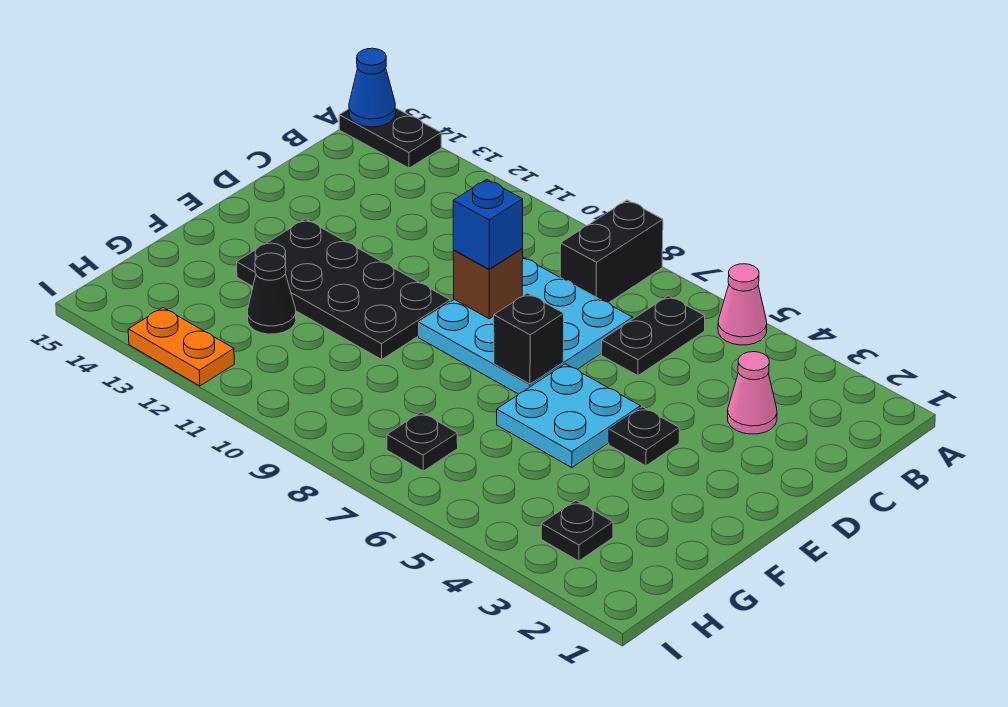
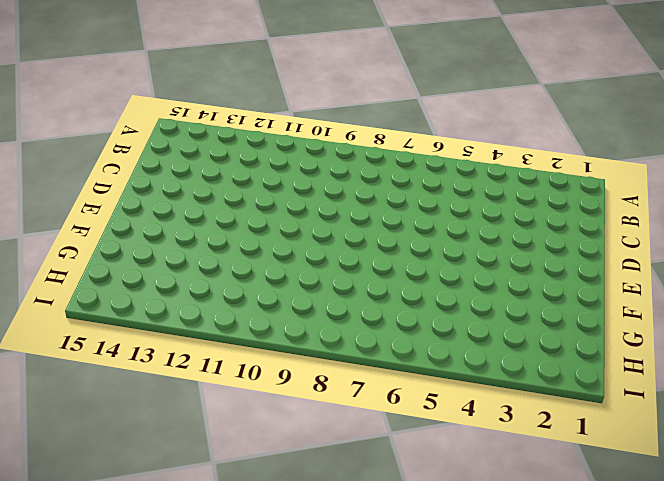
none -> pink cone A5 level 1
none -> black brick A8:B8 level 1
none -> black plate A14:A15 level 1

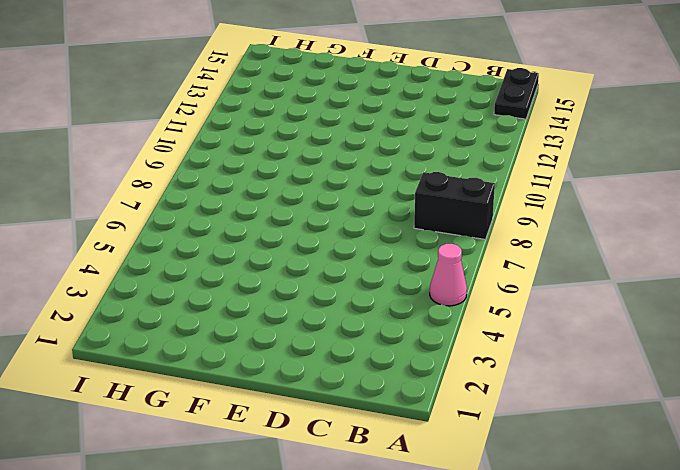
none -> black plate B6:C6 level 1
none -> pink cone C3 level 1
none -> cyan plate C7:E9 level 1

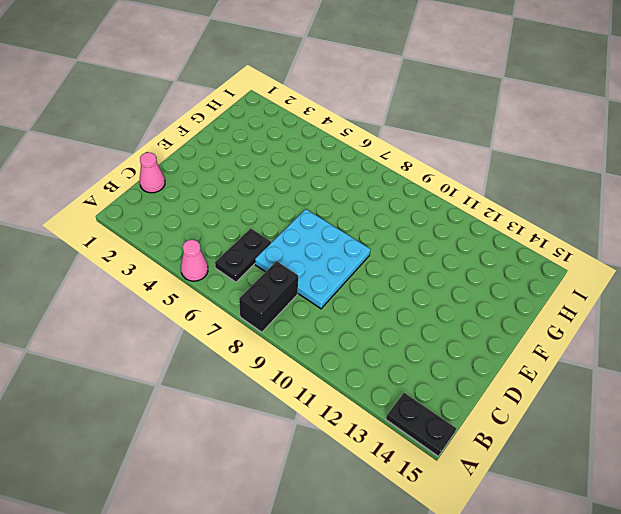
pink cone C1 level 1 -> pink cone C3 level 1
none -> black plate E4 level 1
none -> cyan plate E5:F6 level 1
none -> black plate E10:F13 level 1

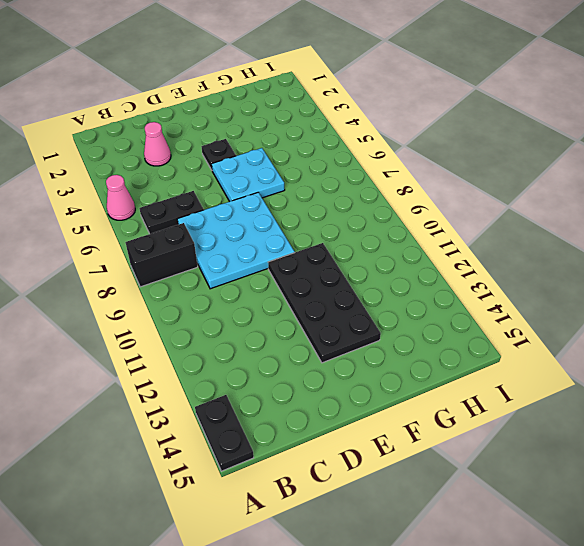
none -> black cone G12 level 1
none -> black plate H3 level 1
none -> black plate H7 level 1

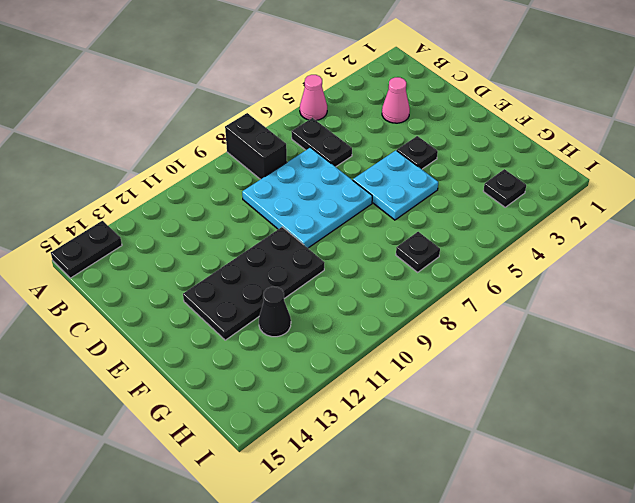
none -> orange plate I12:I13 level 1
none -> blue cone A15 level 2
none -> brown brick D9 level 2

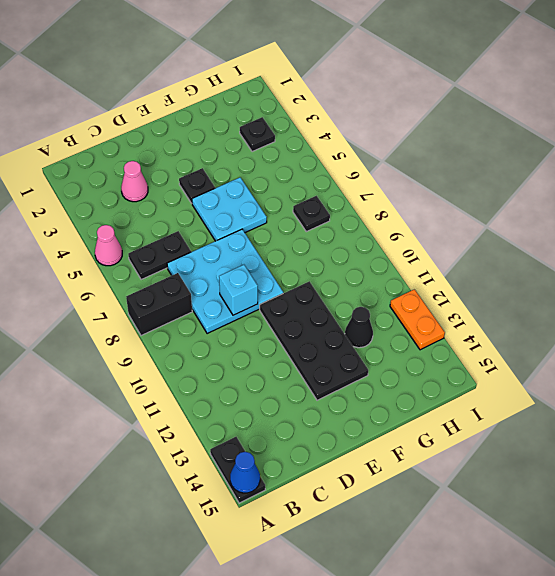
cyan brick D9 level 2 -> brown brick D9 level 2
none -> black brick E7 level 2
none -> blue brick D9 level 3

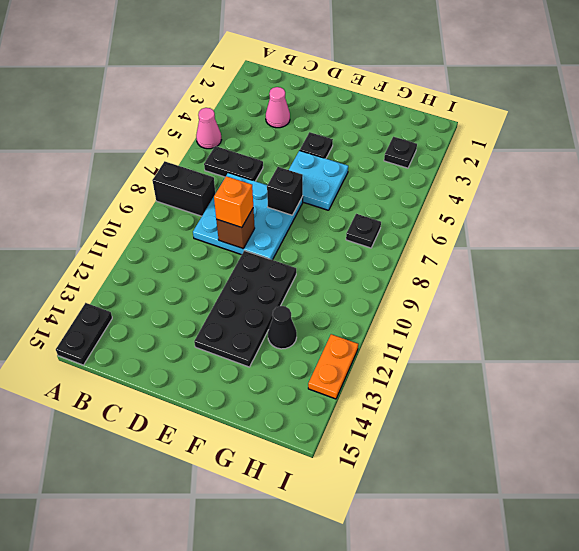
orange brick D9 level 3 -> blue brick D9 level 3
none -> blue cone A15 level 2

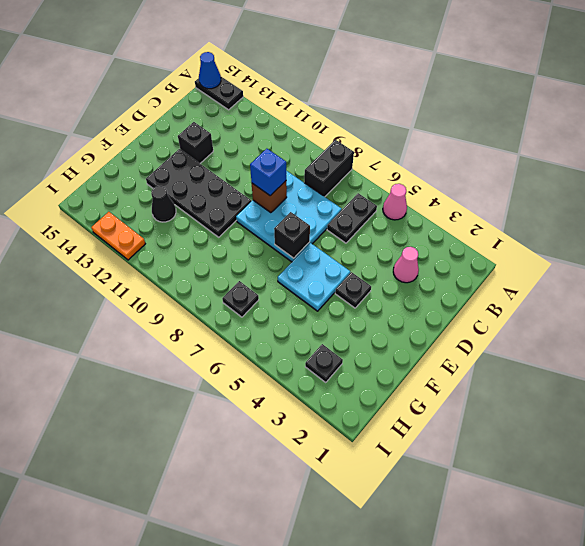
black brick D13 level 1 -> none

